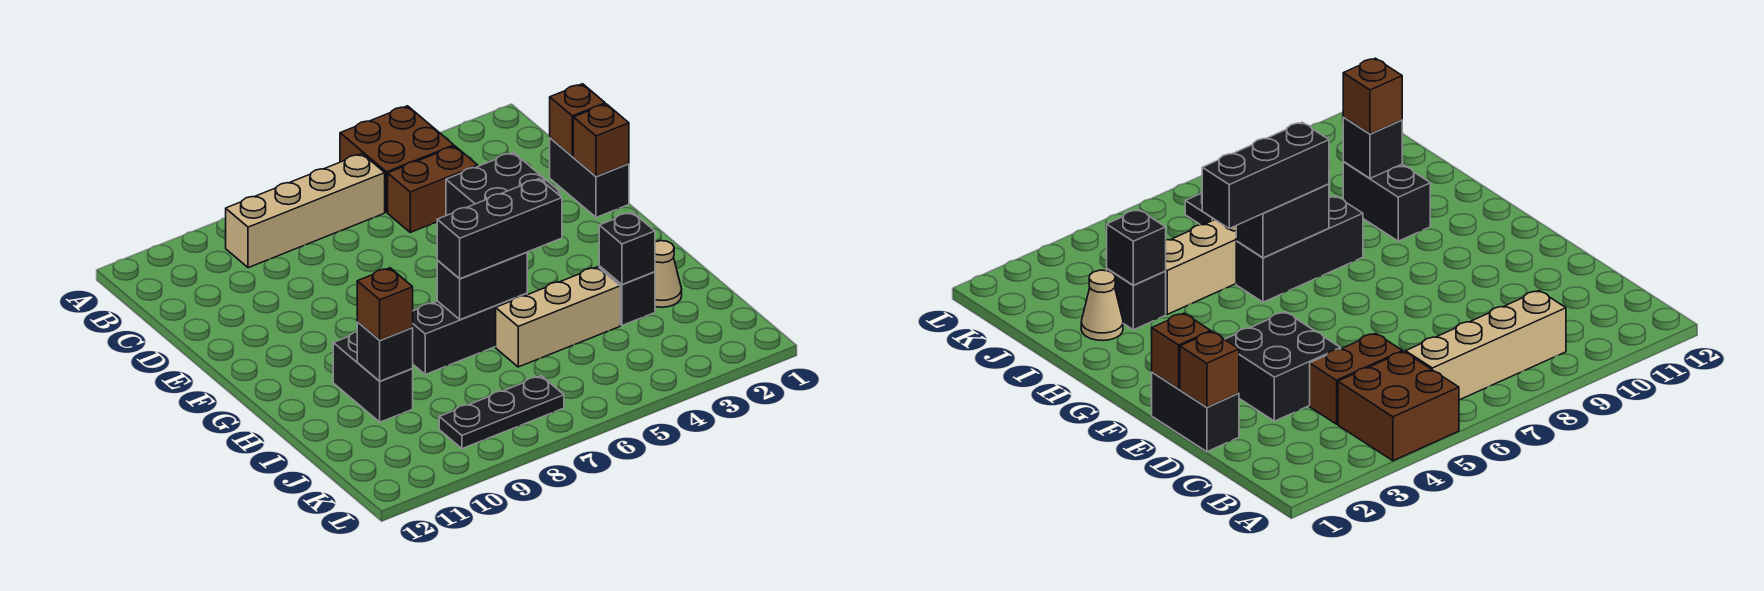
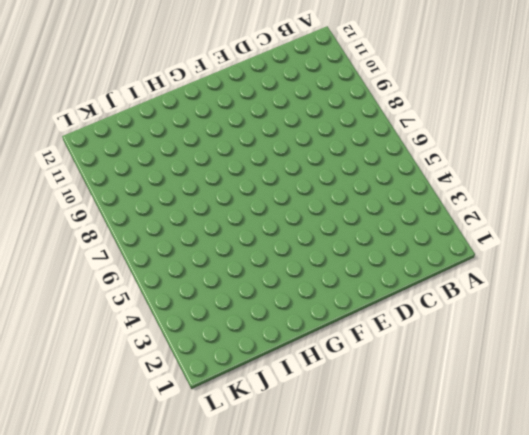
none -> brown brick A4:B5 level 1
none -> tan brick B6:B9 level 1
none -> brown brick C4:C5 level 1

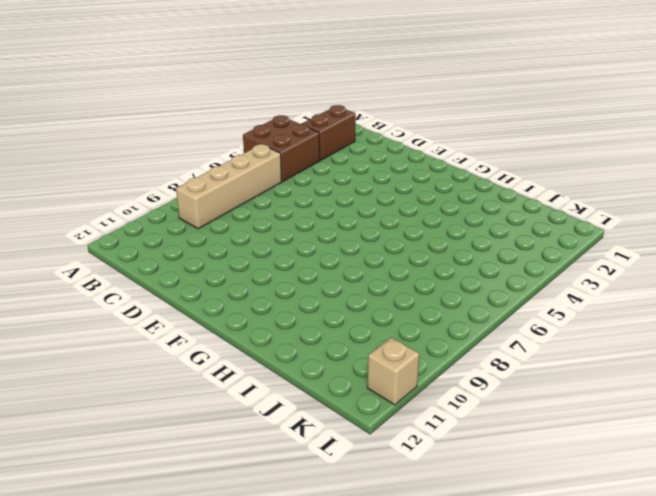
brown brick B2:B3 level 1 -> brown brick C4:C5 level 1
tan brick L11 level 1 -> none
none -> black brick D1:E1 level 1
none -> black brick D3:E4 level 1
none -> black brick H6:H8 level 1

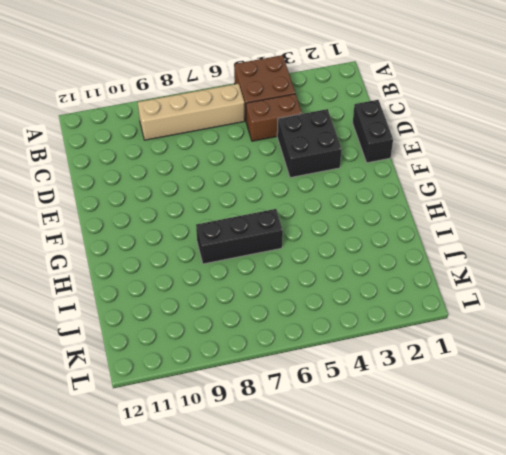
none -> black brick H10:I10 level 1
none -> tan cone I2 level 1
none -> black brick I3 level 1

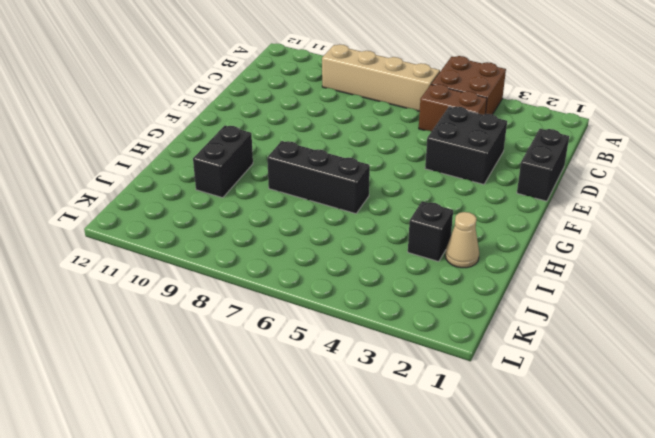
none -> tan brick I4:I6 level 1
none -> black plate K7:K9 level 1
none -> brown brick D1 level 2

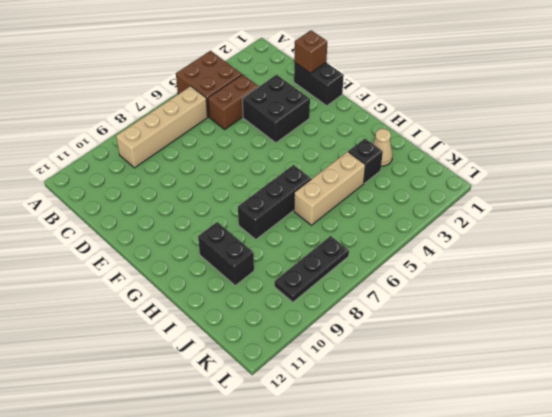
none -> brown brick E1 level 2
none -> black brick H6:H7 level 2
none -> black brick I3 level 2

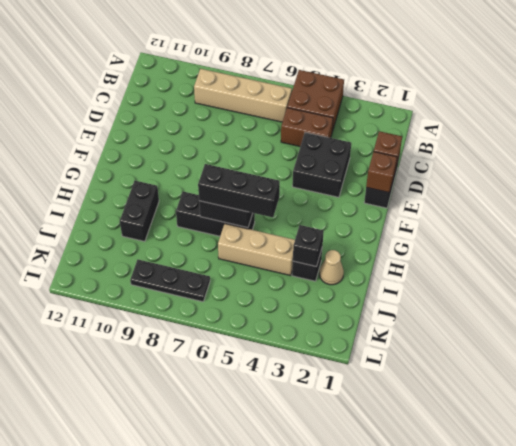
none -> black brick I10 level 2
none -> brown brick I10 level 3

